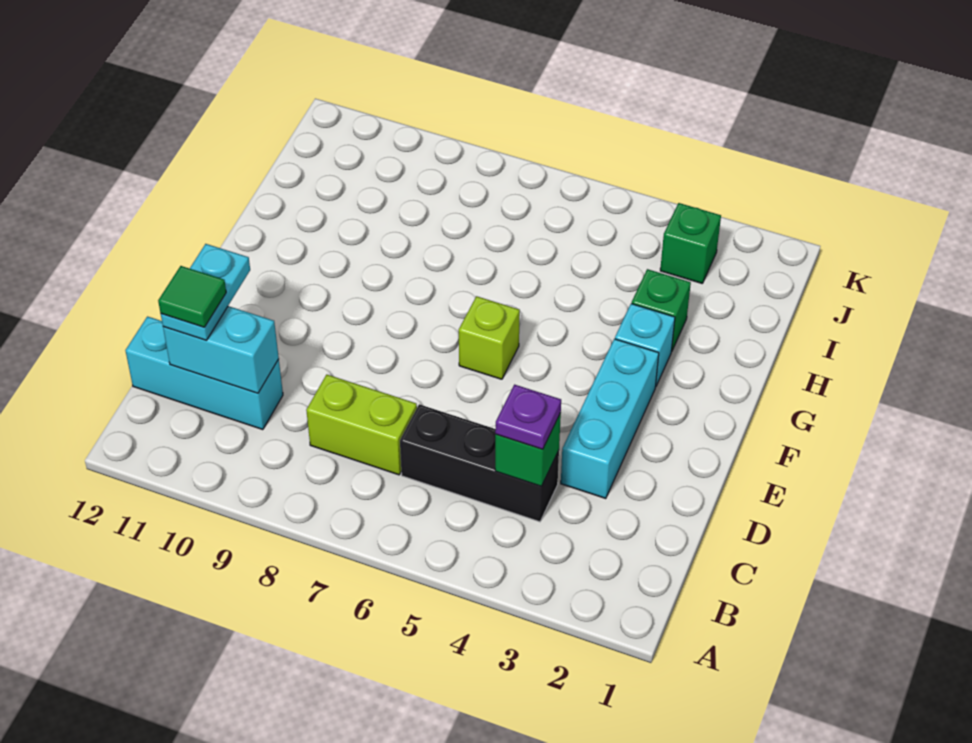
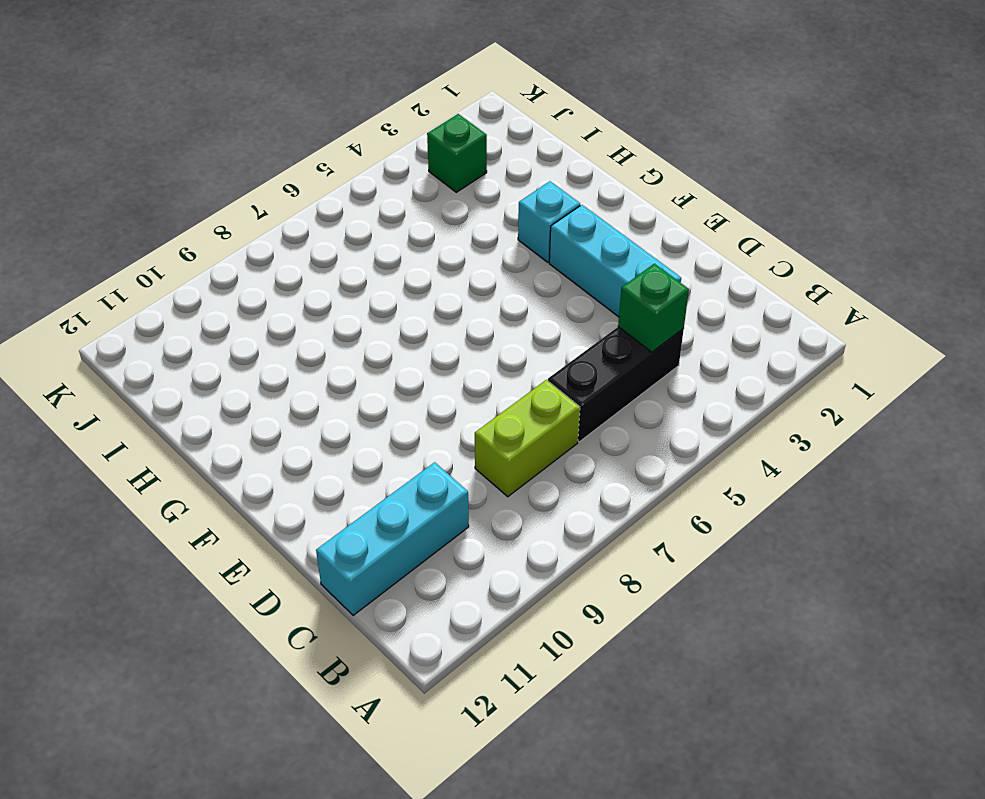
none -> lime brick F6 level 1
none -> green brick H3 level 1
none -> cyan brick C10:C11 level 2

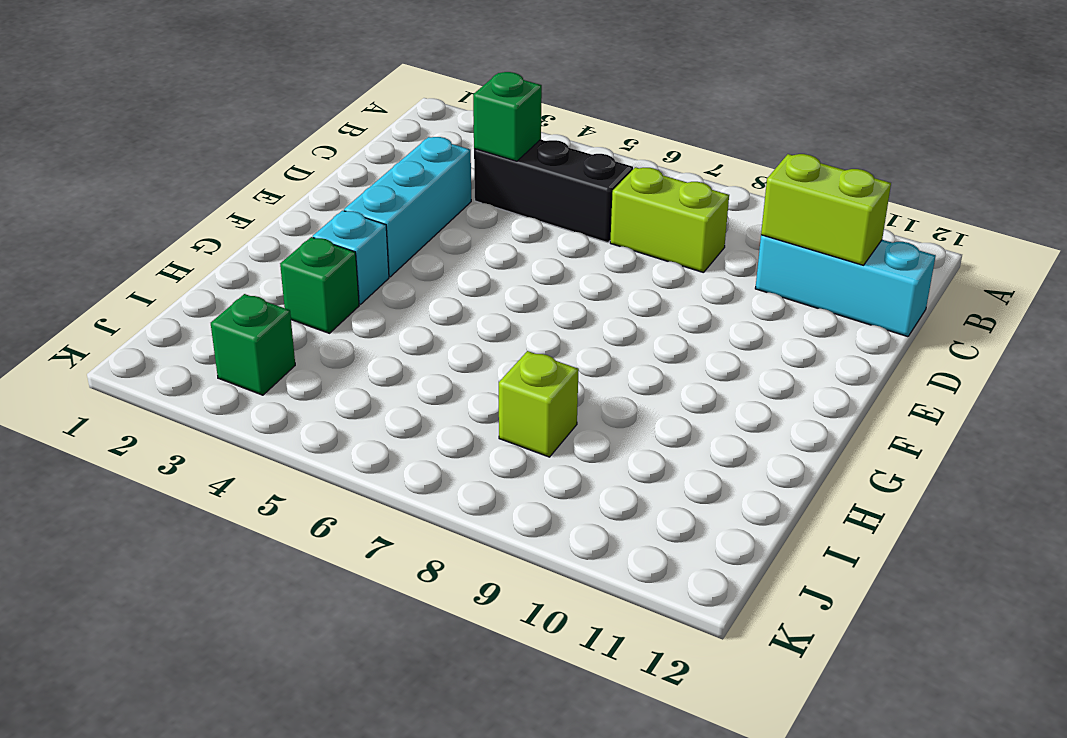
lime brick C10:C11 level 2 -> cyan brick C10:C11 level 2
lime brick I8 level 1 -> lime brick F6 level 1
none -> purple plate C4 level 3
none -> cyan plate C11:D11 level 3
none -> green tile C11 level 4

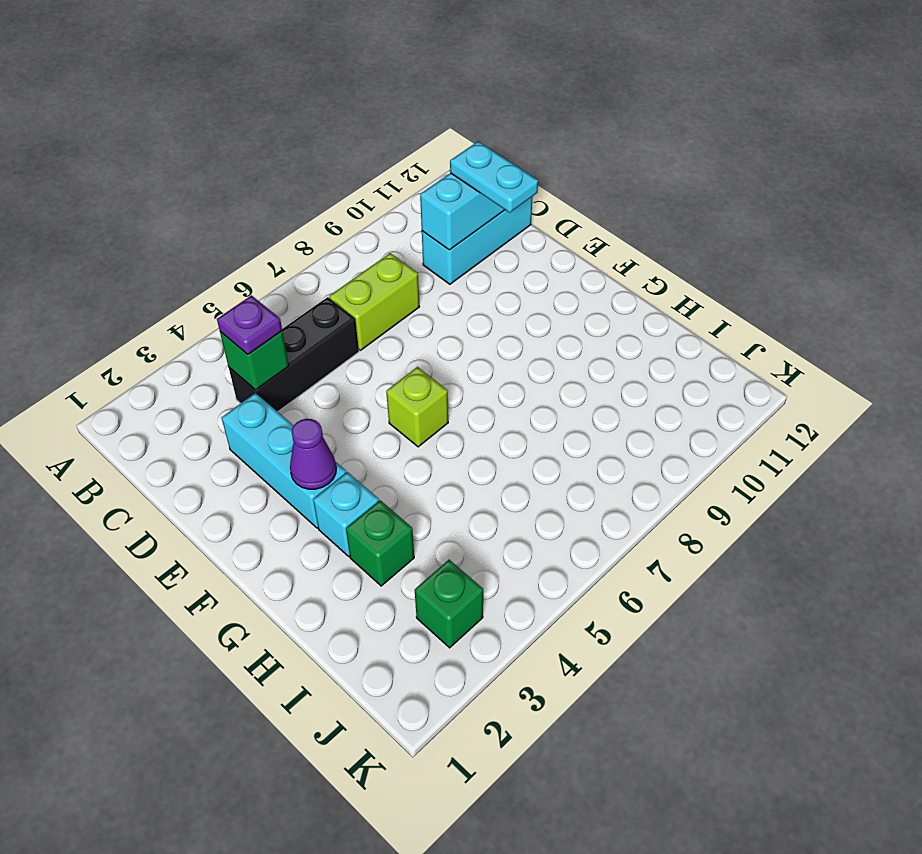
purple cone F3 level 2 -> none
none -> green tile C11 level 4

